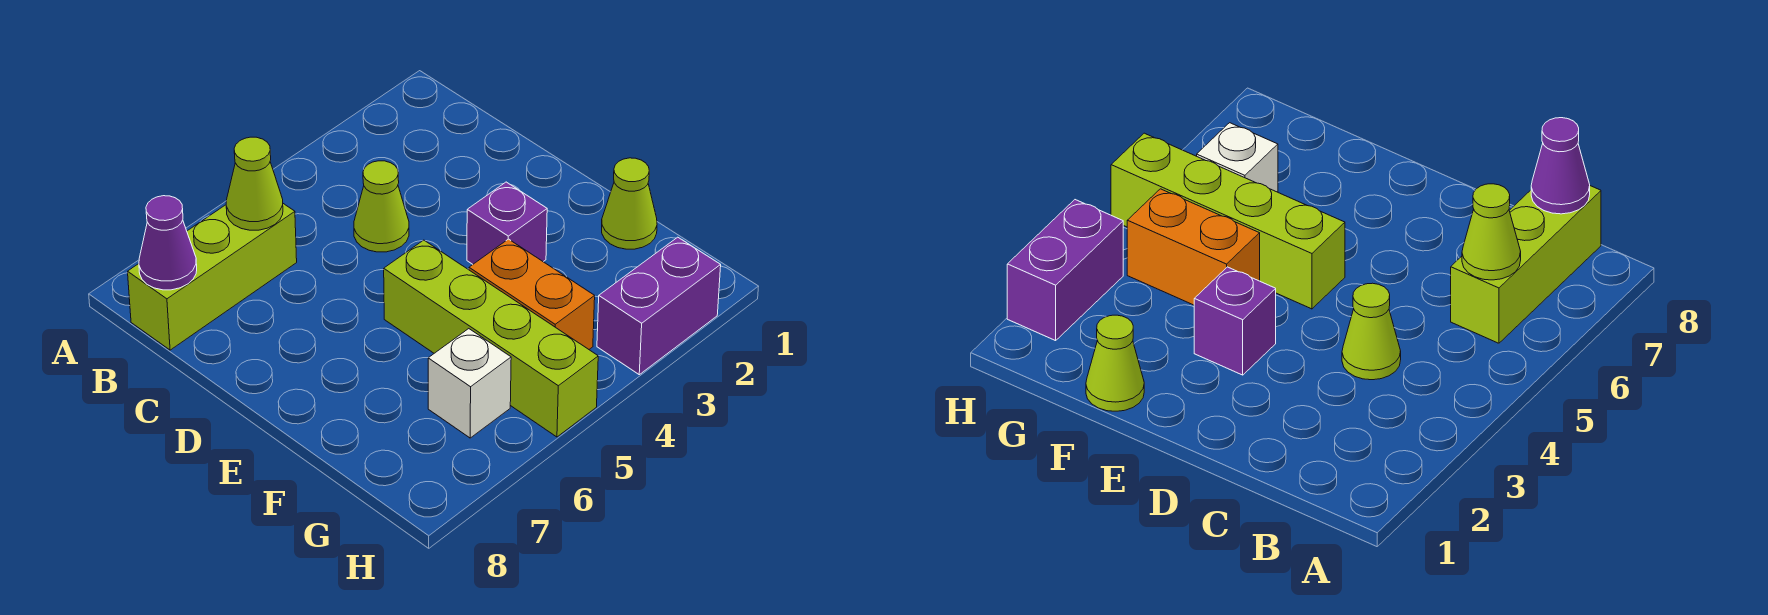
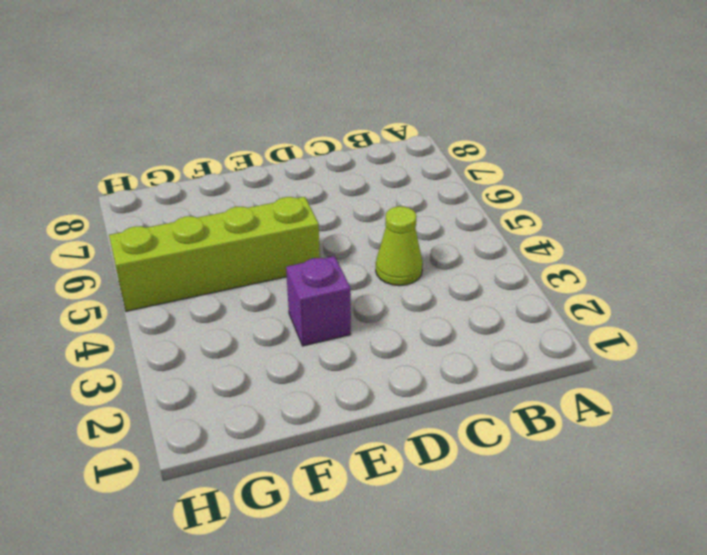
none -> lime brick B6:B8 level 1
none -> lime cone F1 level 1

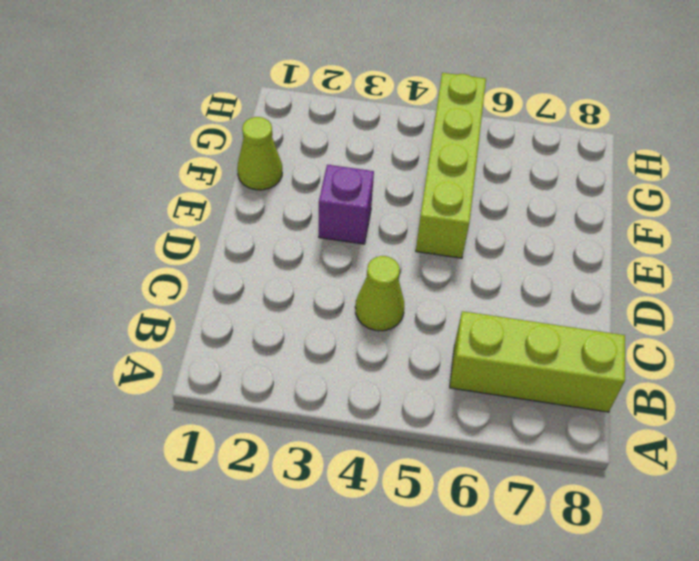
none -> orange brick F4:G4 level 1
none -> white brick G6 level 1

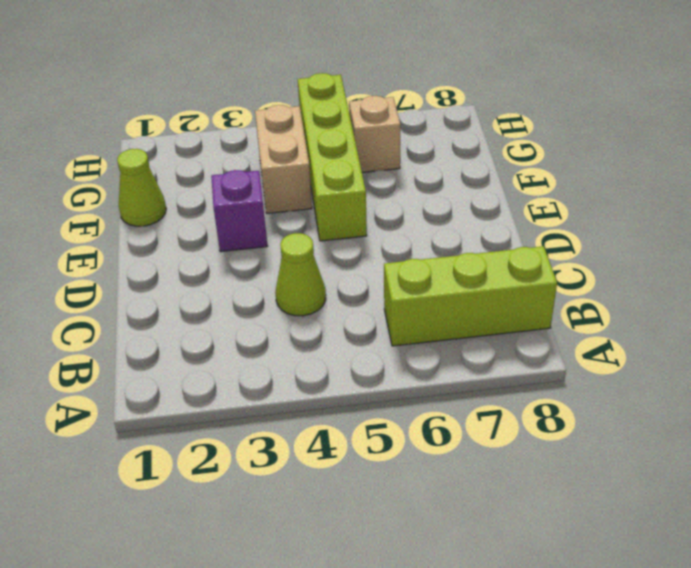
tan brick F4:G4 level 1 -> orange brick F4:G4 level 1
tan brick G6 level 1 -> white brick G6 level 1
none -> purple brick H2:H3 level 1
none -> lime cone B6 level 2

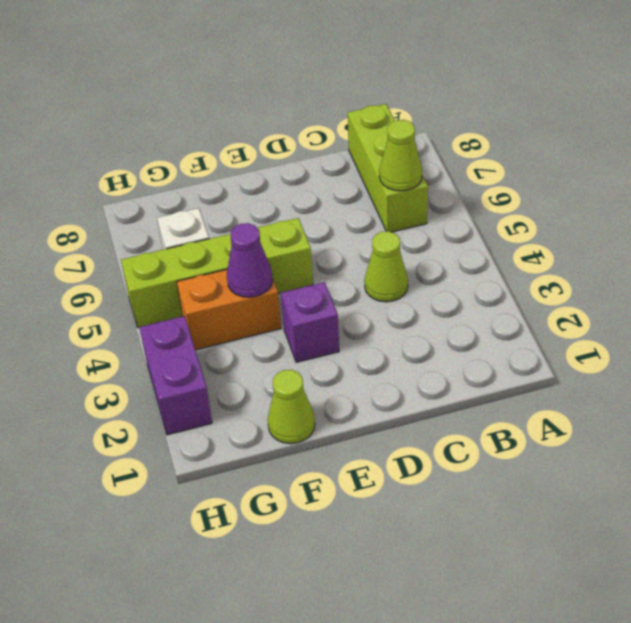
purple cone F4 level 2 -> purple cone B8 level 2

